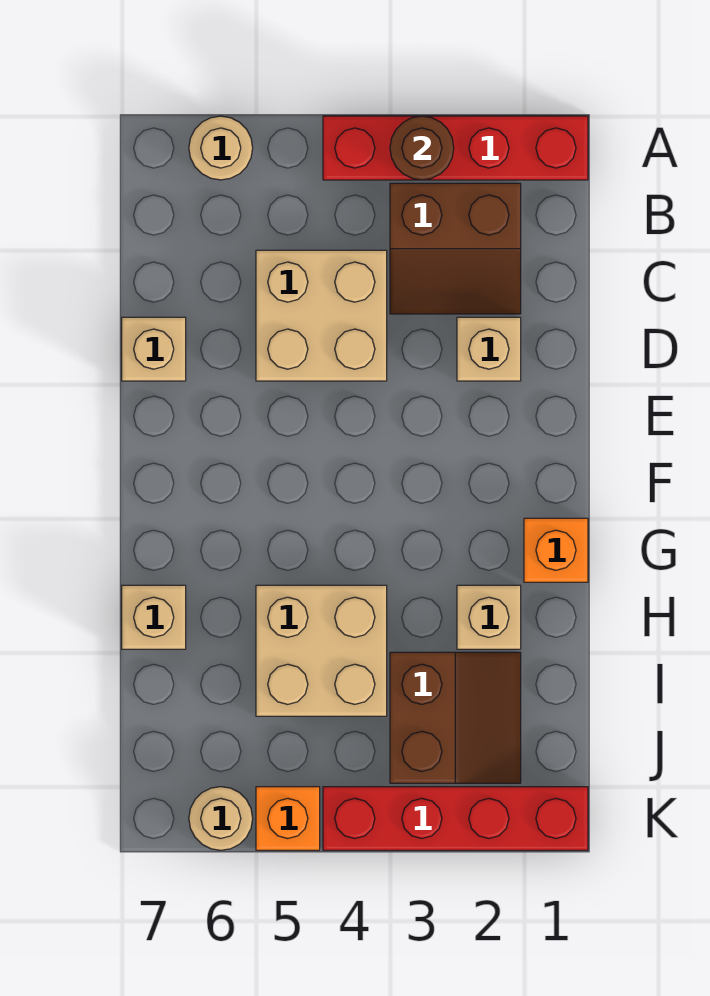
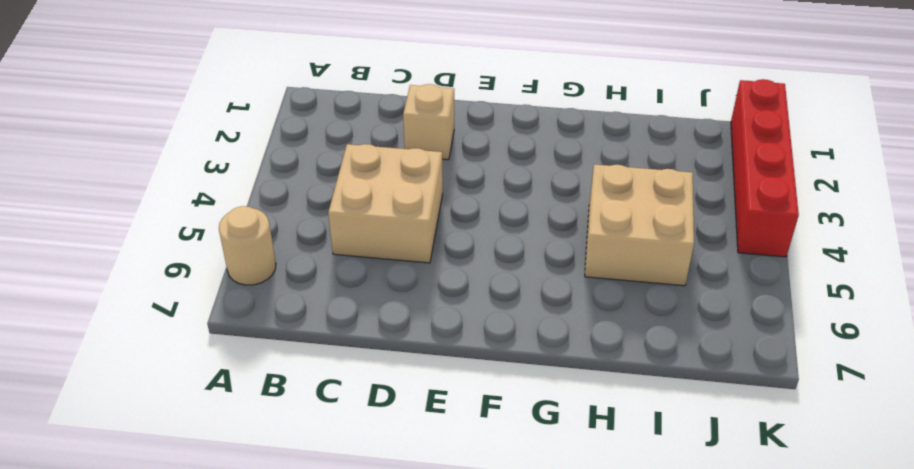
none -> red brick A1:A4 level 1
none -> brown slope B2:C3 level 1 top B
none -> tan brick D7 level 1

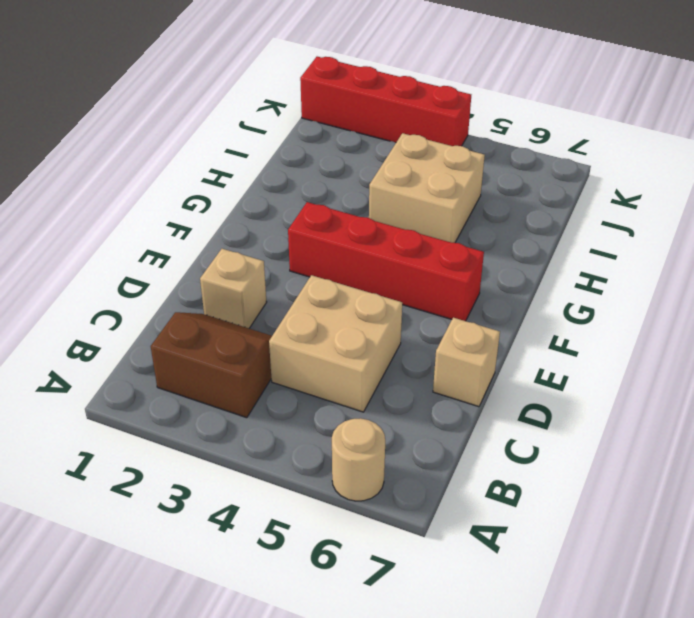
red brick F3:F6 level 1 -> red brick A1:A4 level 1
none -> orange brick G1 level 1
none -> tan brick H2 level 1
none -> tan brick H7 level 1

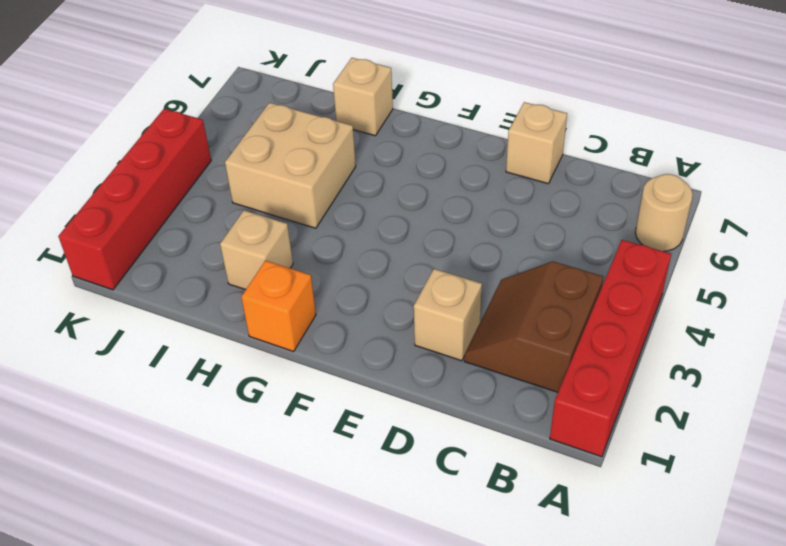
none -> tan brick C4:D5 level 1
none -> brown slope I2:J3 level 1 top 3
none -> orange brick K5 level 1

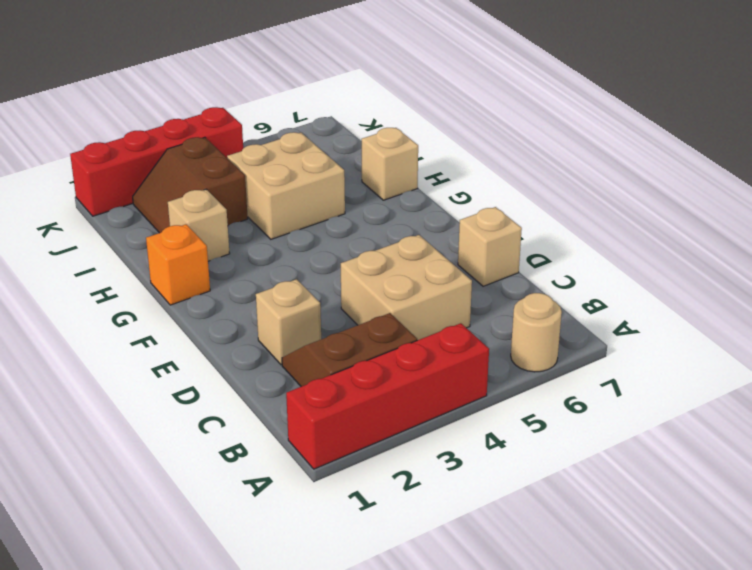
none -> orange brick K5 level 1
none -> tan round brick K6 level 1
none -> brown round brick A3 level 2

